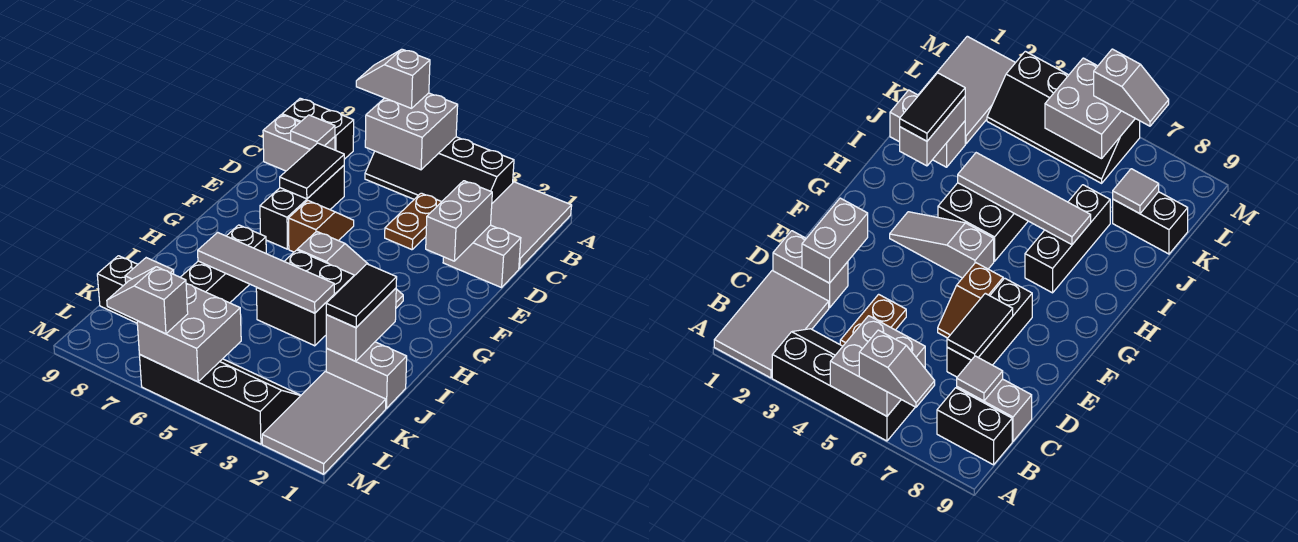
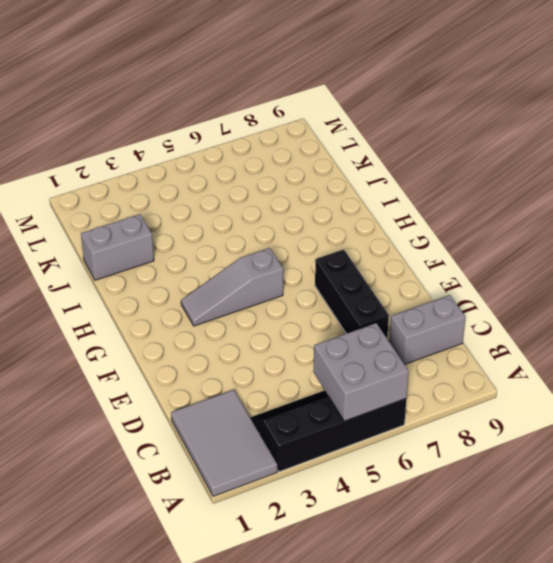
none -> black brick B8:B9 level 1
none -> brown plate C4:D4 level 1
none -> grey brick D1:D2 level 1

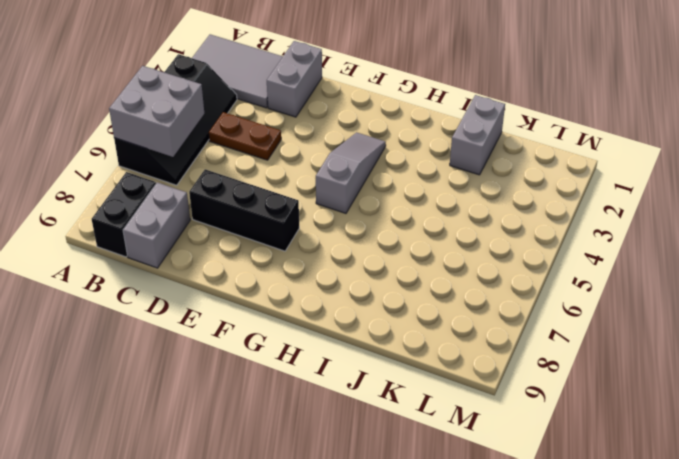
none -> brown slope E6:F6 level 1 top F
none -> black brick H4:I5 level 1
none -> black brick H7:J7 level 1

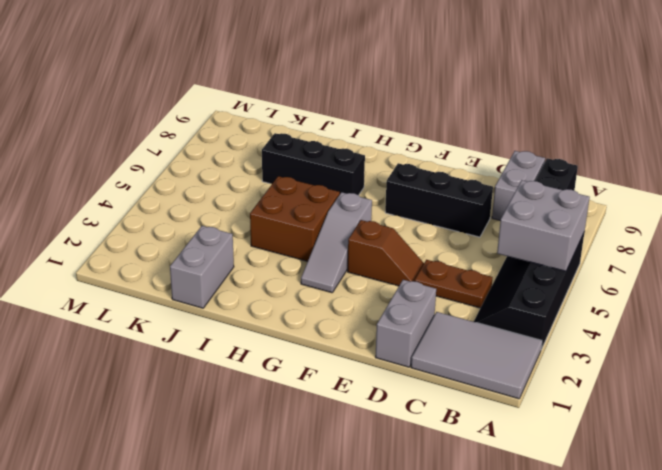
brown slope E4:F4 level 1 top F -> brown slope E6:F6 level 1 top F
brown brick H4:I5 level 1 -> black brick H4:I5 level 1
none -> grey tile K1:M2 level 1
none -> black brick K8:K9 level 1
none -> black slope L3:M6 level 1 top M

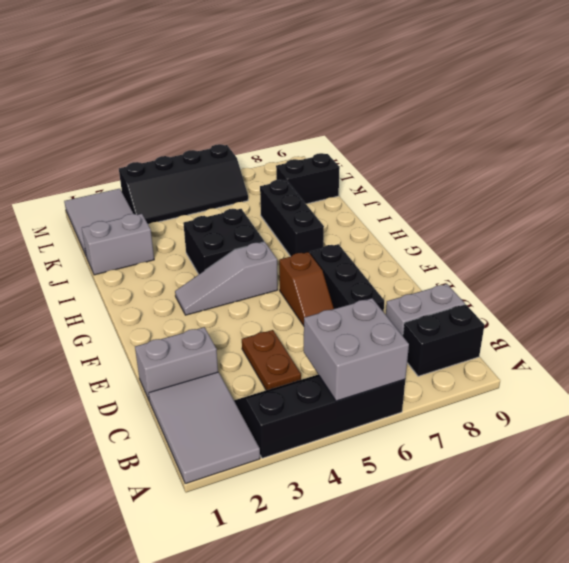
none -> grey tile C8 level 2
none -> grey brick D2:E2 level 2
none -> black tile D7:E7 level 2

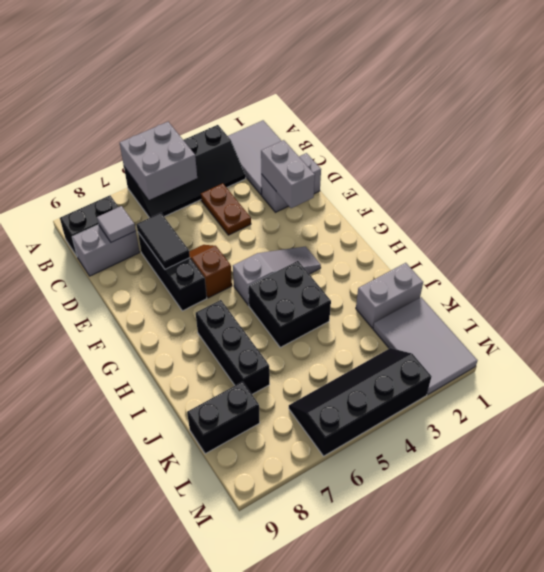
none -> grey brick I2:J2 level 2
none -> grey tile I4:I7 level 2
none -> grey tile K8 level 2

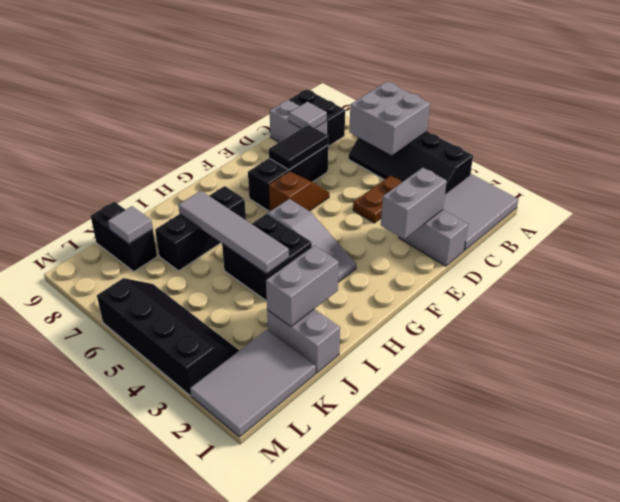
none -> grey brick L5:M6 level 2
none -> grey slope A6:A7 level 3 top 6
none -> black tile I2:J2 level 3

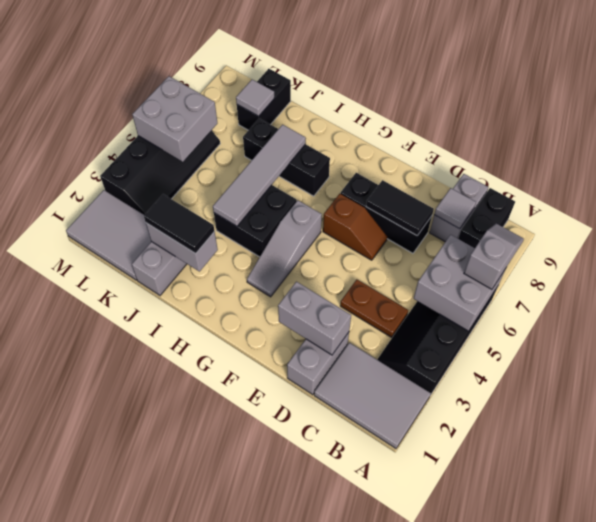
none -> grey slope M6:M7 level 3 top 6

